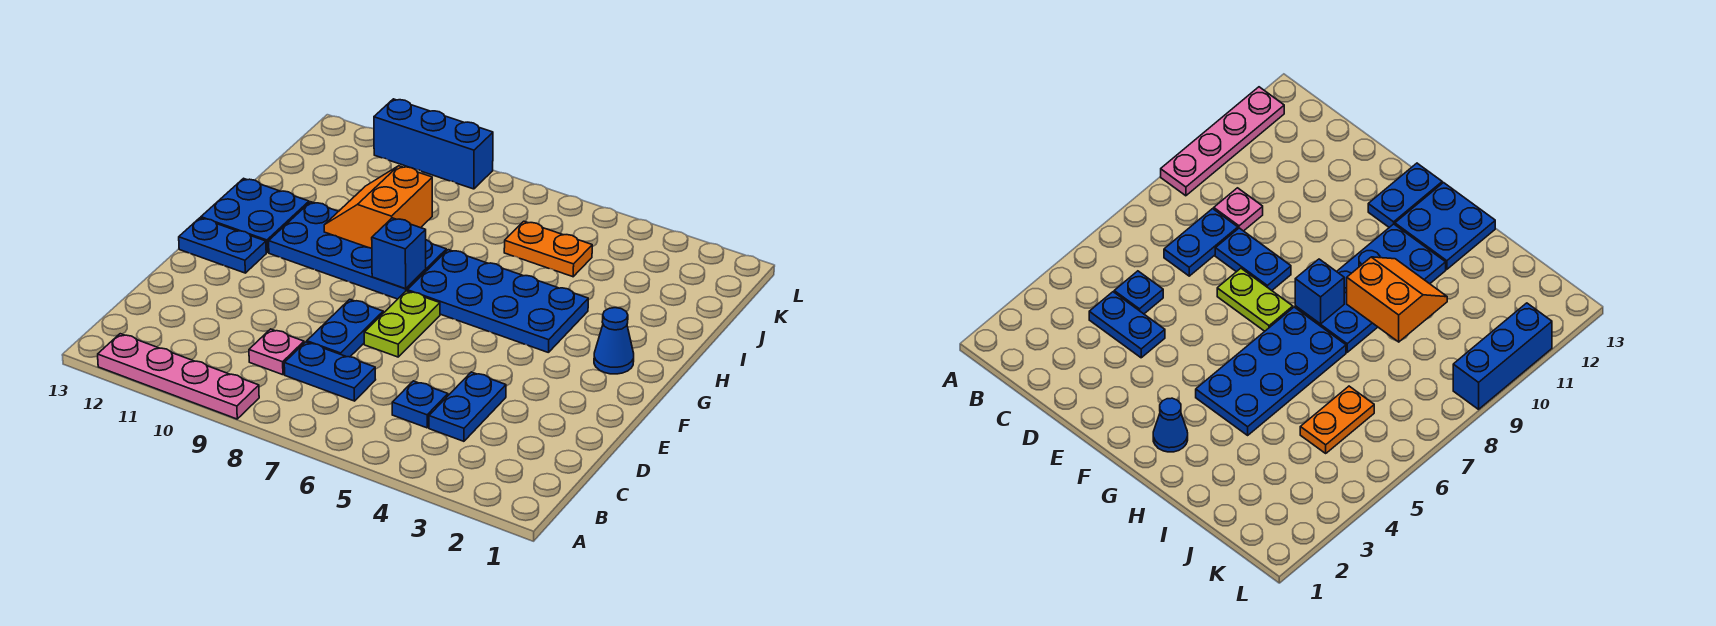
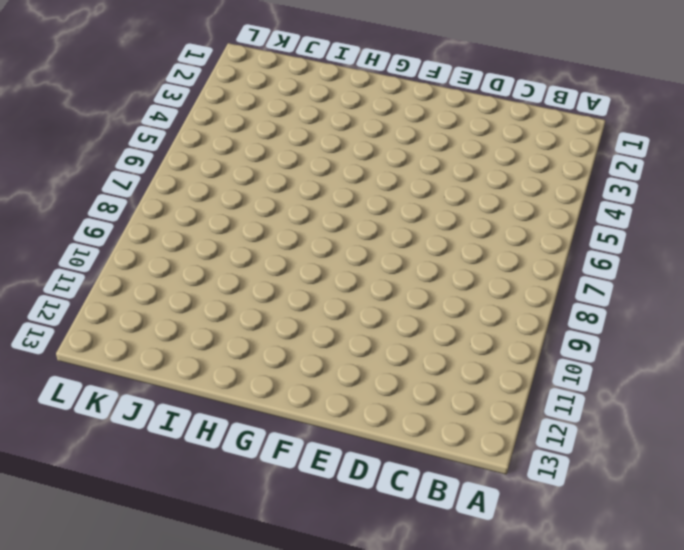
none -> pink plate A9:A12 level 1
none -> blue plate C4:D4 level 1
none -> blue plate C5 level 1

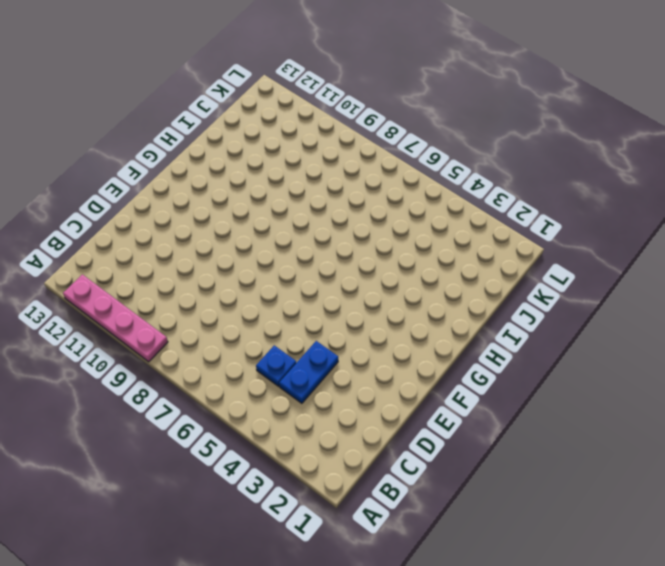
none -> blue plate C7:C8 level 1
none -> pink plate C9 level 1
none -> blue plate D8:E8 level 1

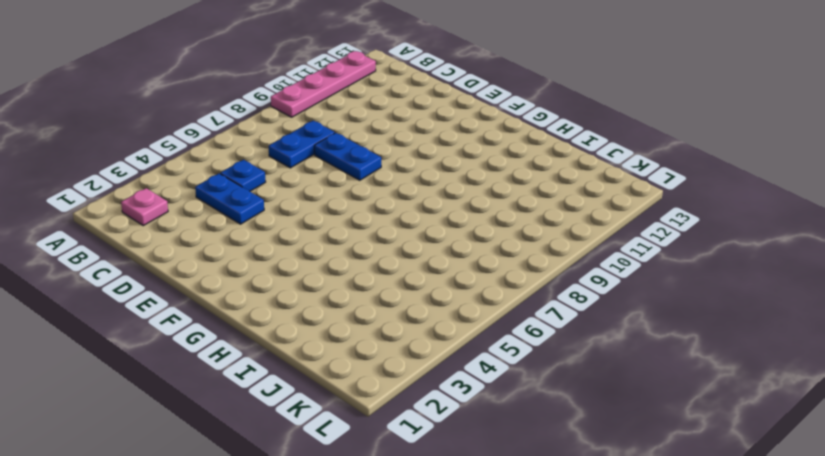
pink plate B2 level 1 -> pink plate C9 level 1
none -> lime plate E7:F7 level 1
none -> blue plate F12:F13 level 1
none -> blue cone G2 level 1

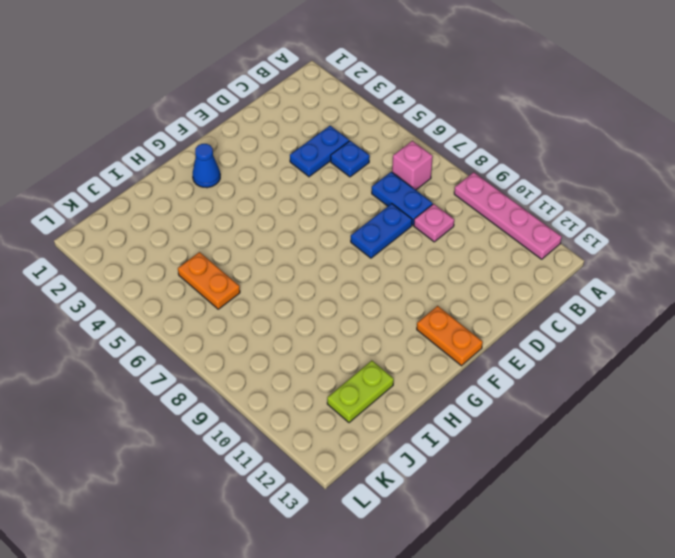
pink brick B7 level 1 -> none
orange plate F12:F13 level 1 -> blue plate F12:F13 level 1
lime plate I12:J12 level 1 -> lime plate E7:F7 level 1
none -> blue plate G4:H7 level 1
none -> blue plate G8:H11 level 1
none -> blue plate G12:H13 level 1

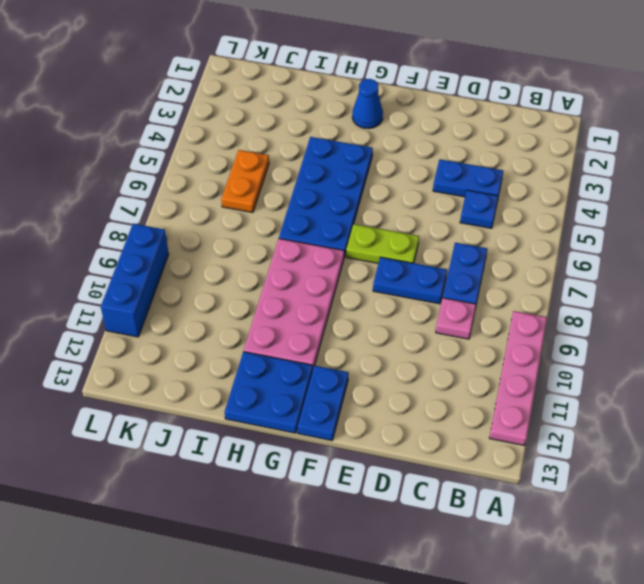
pink plate G8:H11 level 1 -> blue plate G8:H11 level 1
none -> blue brick G8 level 2
none -> orange slope H9:I10 level 2 top 9

